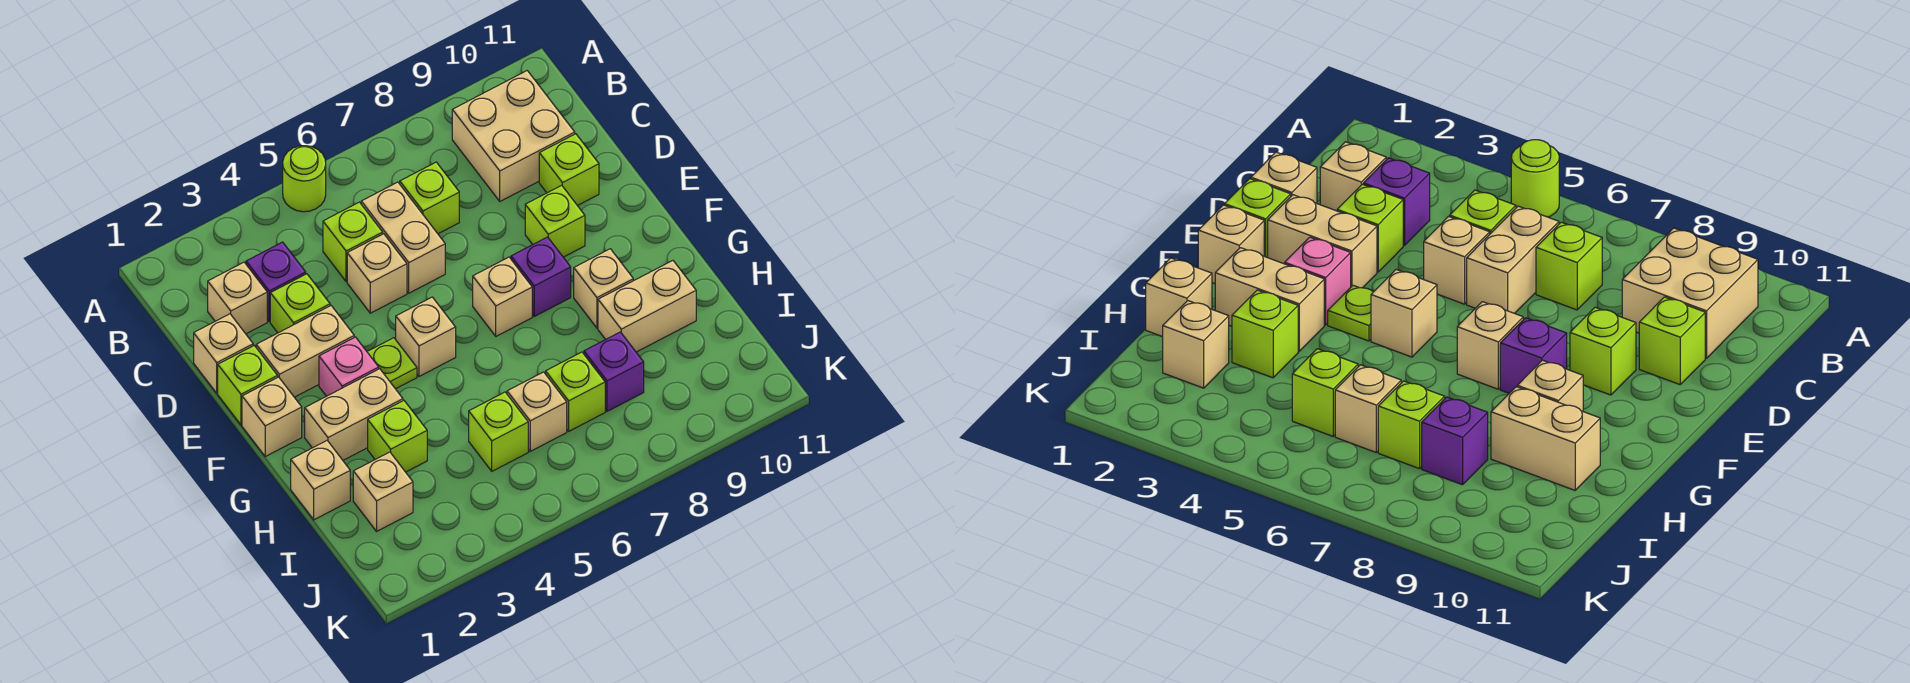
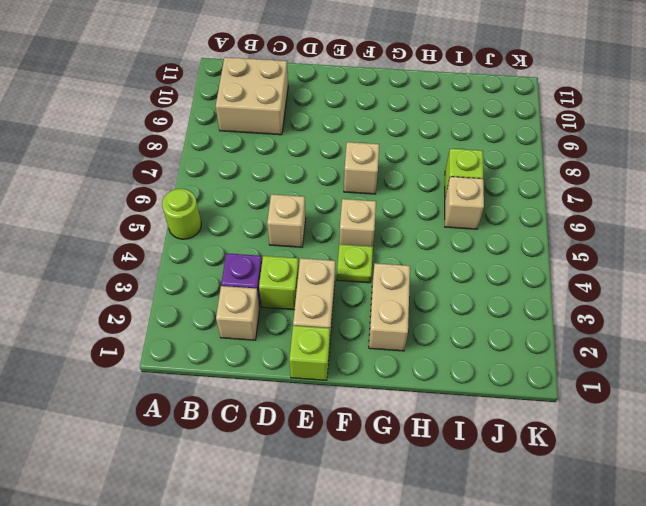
none -> lime brick C5 level 1
none -> tan brick C6:D6 level 1
none -> lime brick C7 level 1
none -> tan brick D1 level 1

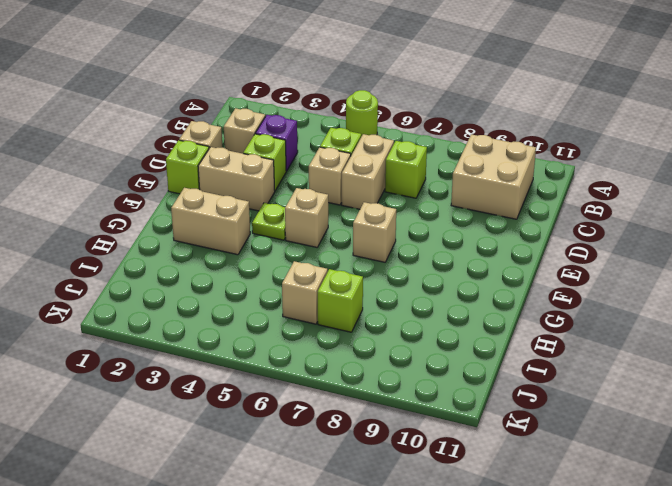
none -> lime brick D10 level 1
none -> lime brick E9 level 1
none -> tan brick F1 level 1
none -> pink brick F3 level 1

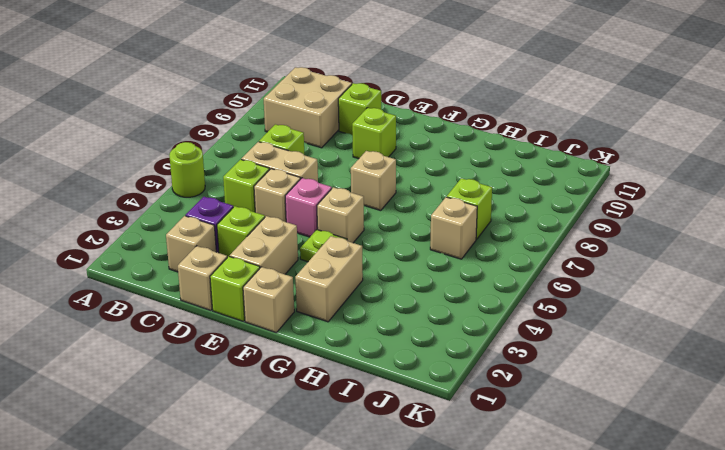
pink brick E5 level 1 -> pink brick F3 level 1
none -> purple brick F8 level 1
none -> tan brick G9 level 1
none -> tan brick H1 level 1
none -> lime brick H3 level 1

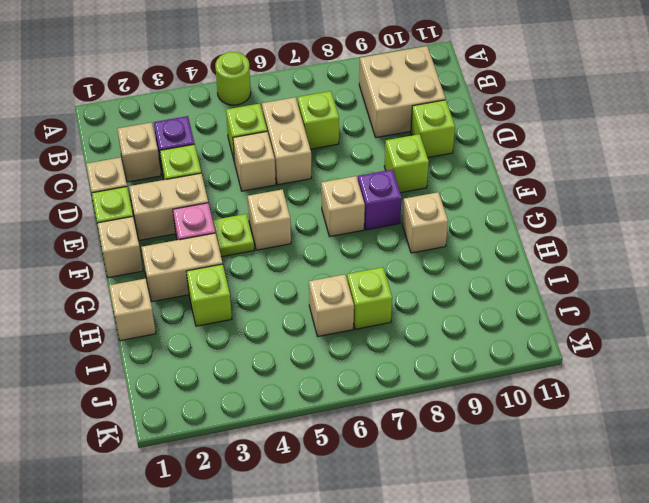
none -> tan brick H9:H10 level 1
none -> tan brick I2 level 1
none -> lime brick I5 level 1
none -> purple brick I8 level 1

